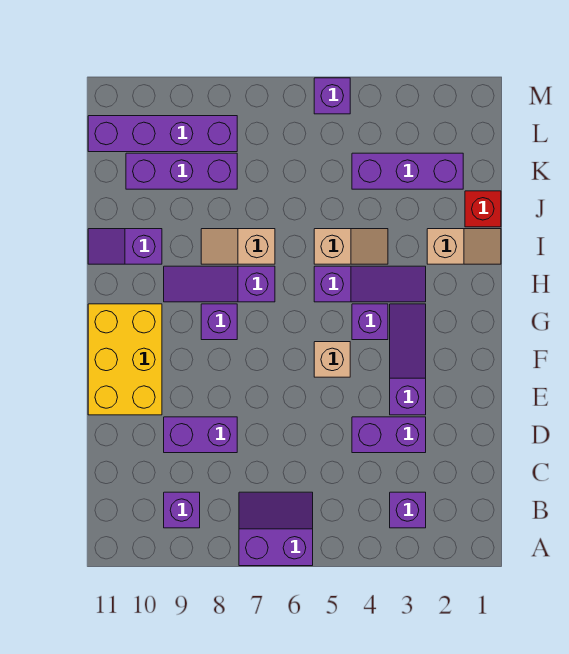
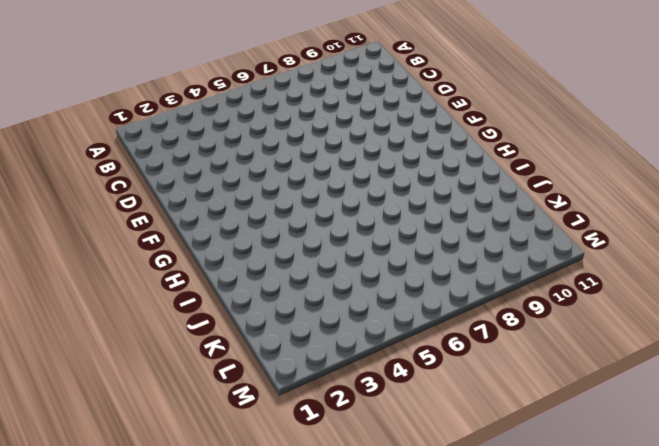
none -> purple slope A6:B7 level 1 top A
none -> purple brick B3 level 1
none -> purple brick B9 level 1

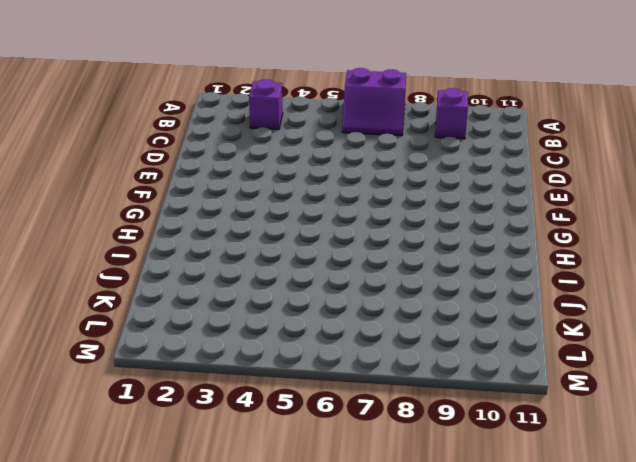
none -> purple brick D3:D4 level 1
none -> purple brick D8:D9 level 1
none -> purple slope E3:G3 level 1 top E

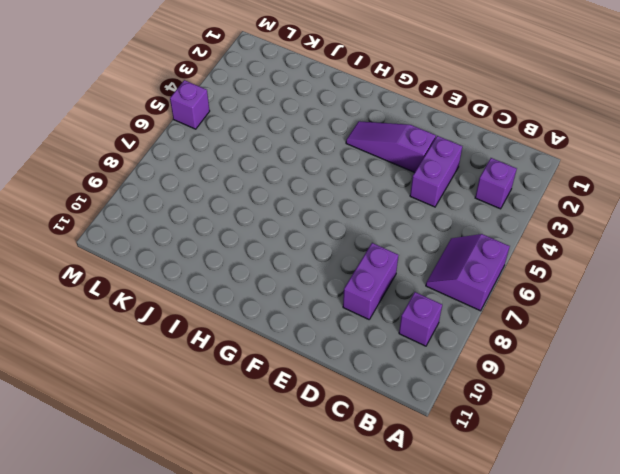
none -> yellow brick E10:G11 level 1
none -> tan brick F5 level 1
none -> purple brick G4 level 1

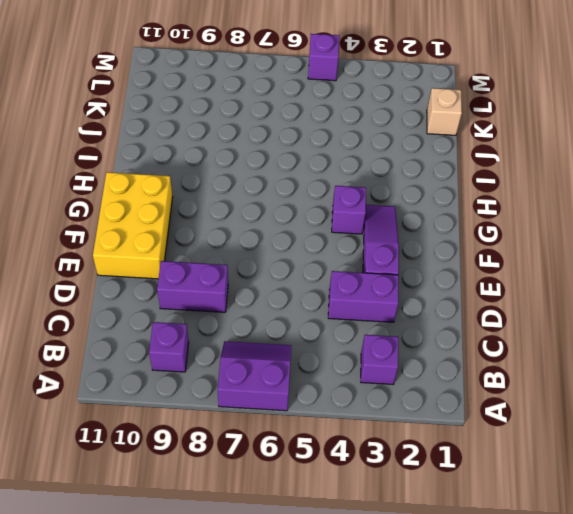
tan brick K1 level 1 -> tan brick F5 level 1
none -> purple brick G8 level 1
none -> purple slope H3:H5 level 1 top 5
none -> purple slope H7:H9 level 1 top 7

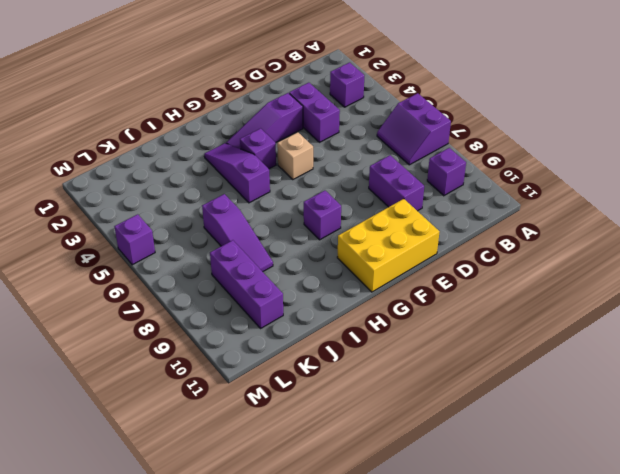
purple slope J6:J8 level 1 top 6 -> purple slope H7:H9 level 1 top 7
none -> tan slope I1:I2 level 1 top 2
none -> tan slope I4:I5 level 1 top 5
none -> tan slope I7:I8 level 1 top 7

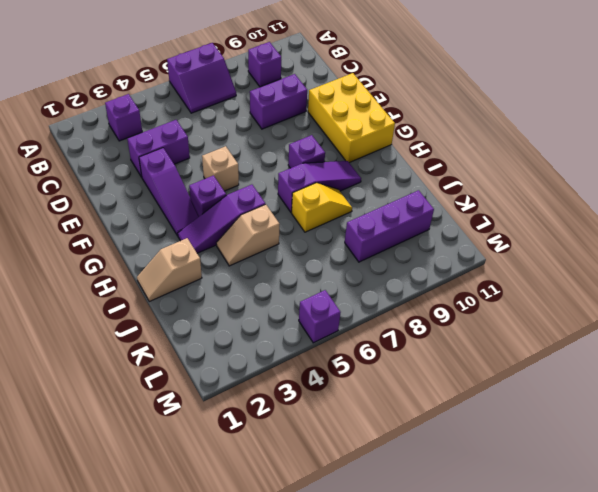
yellow slope I7:I8 level 1 top 7 -> tan slope I7:I8 level 1 top 7
none -> purple slope I10:I11 level 1 top 10
none -> red brick J1 level 1
none -> purple brick K2:K4 level 1

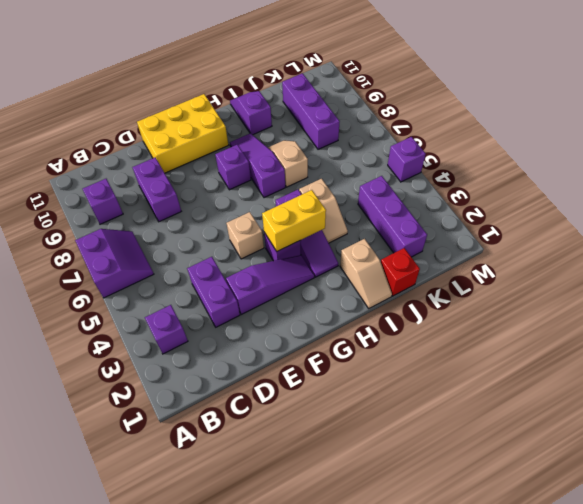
yellow brick G4:H4 level 2 -> none
none -> purple brick L8:L11 level 1

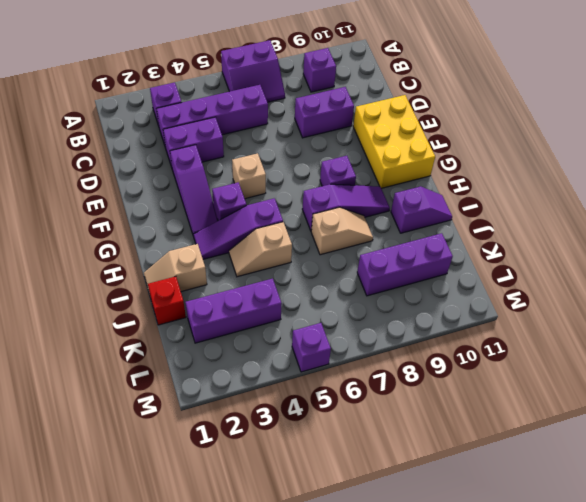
purple brick C3:C6 level 1 -> purple brick L8:L11 level 1

